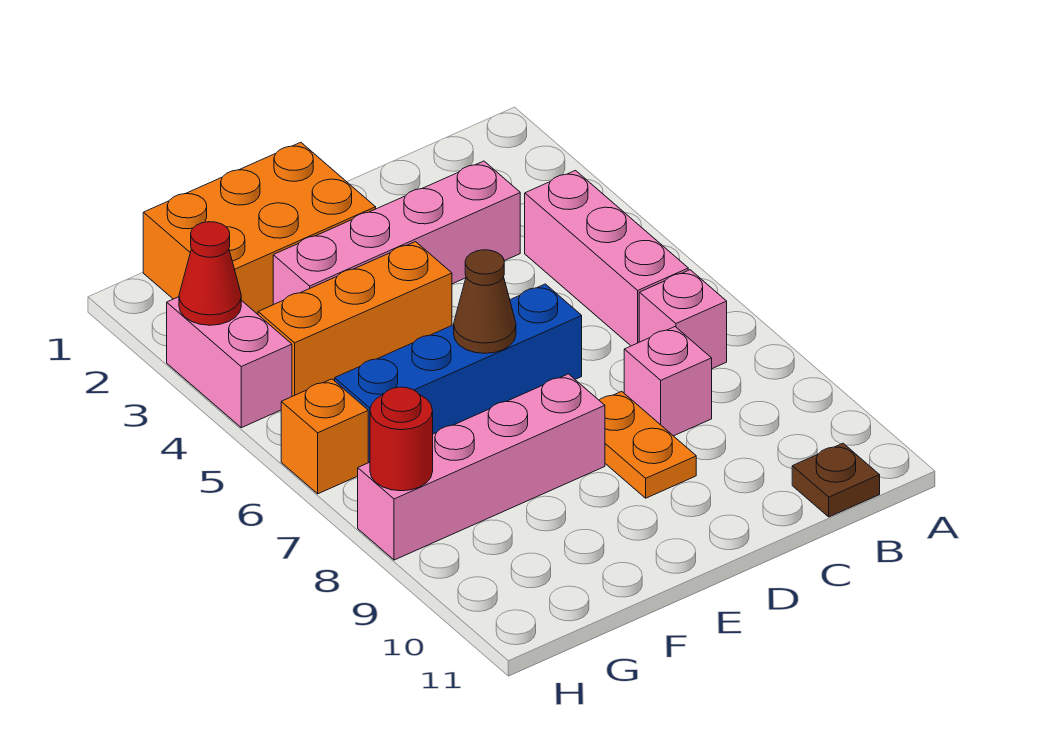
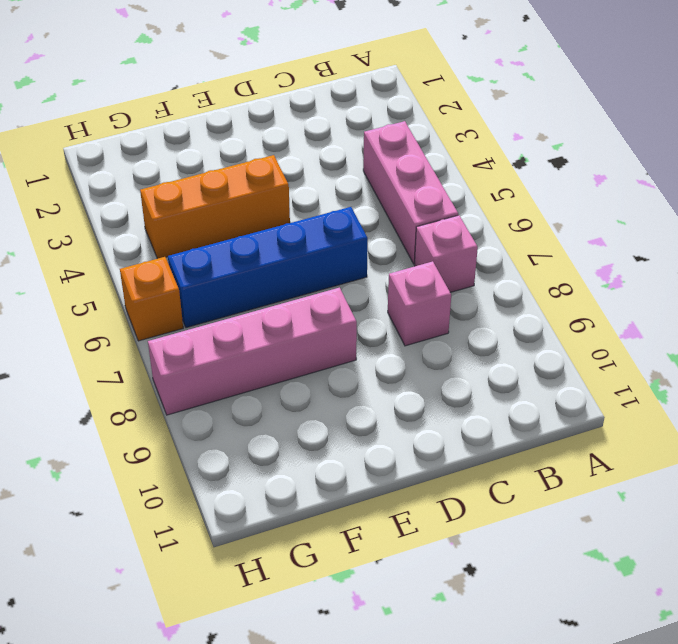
none -> brown plate B11 level 1
none -> pink brick C3:F3 level 1
none -> orange plate D8:D9 level 1

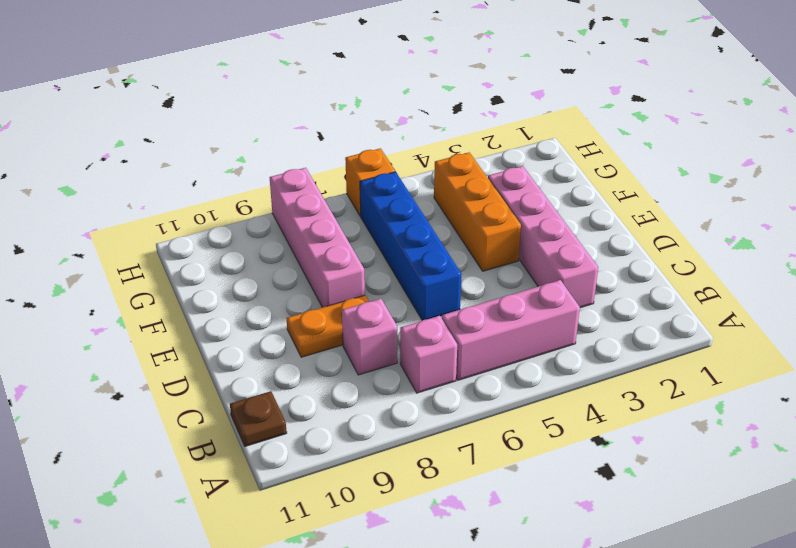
none -> orange brick E1:G2 level 1
none -> pink brick H3:H4 level 1
none -> brown cone E6 level 2

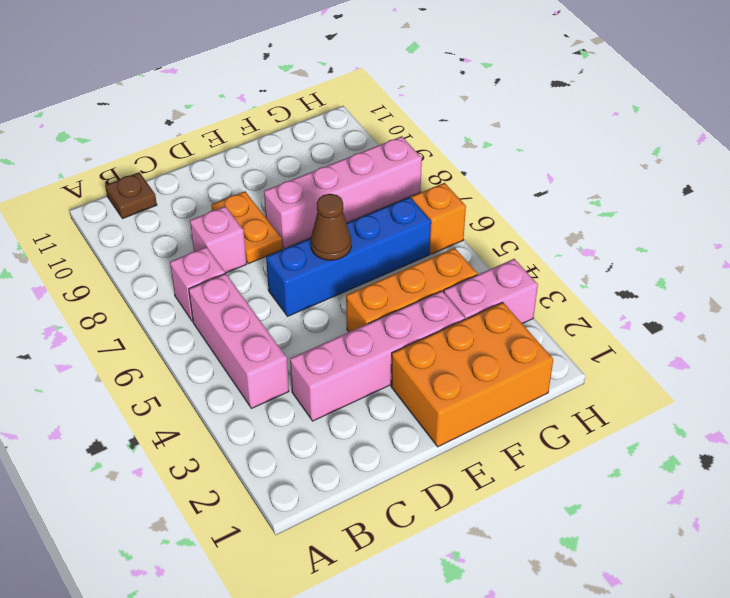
pink brick G3:H3 level 1 -> pink brick H3:H4 level 1
none -> red cone H3 level 2
none -> red round brick H8 level 2

